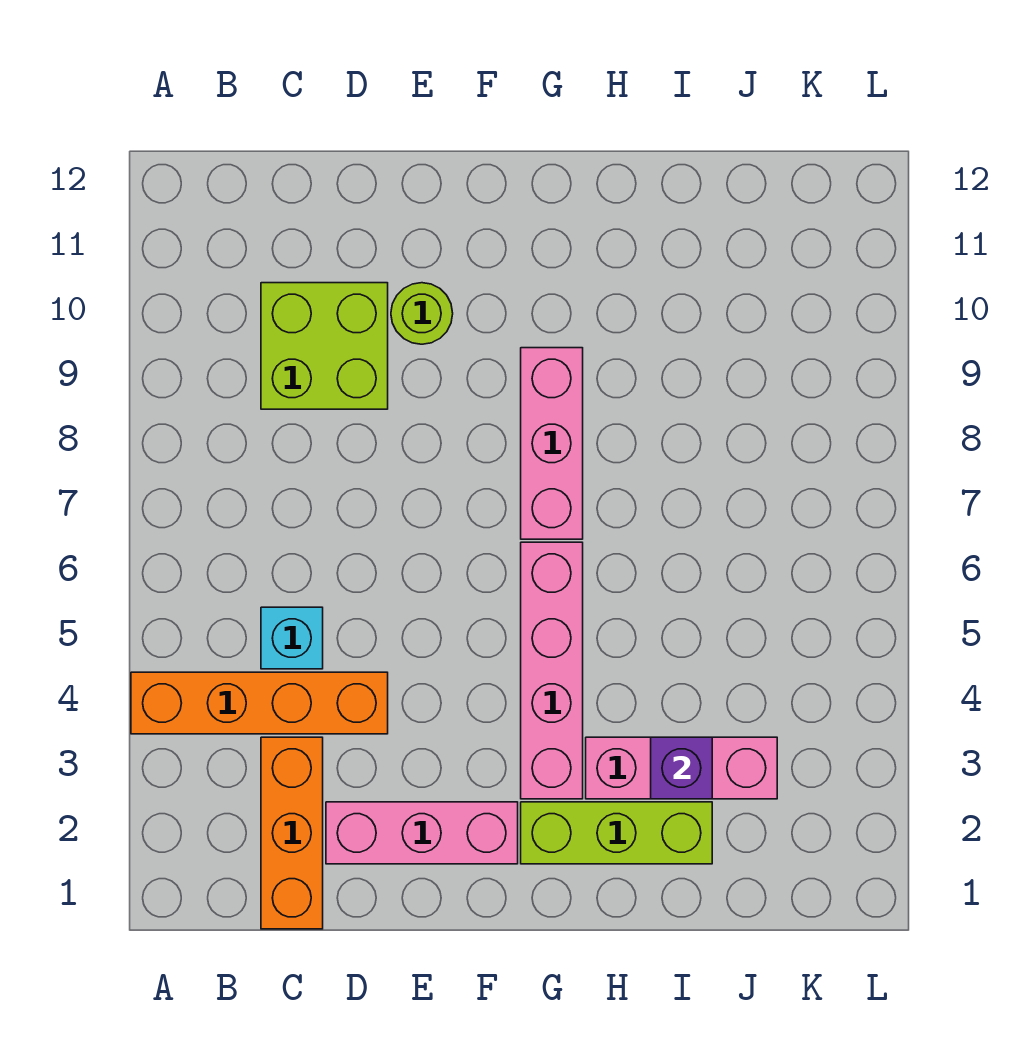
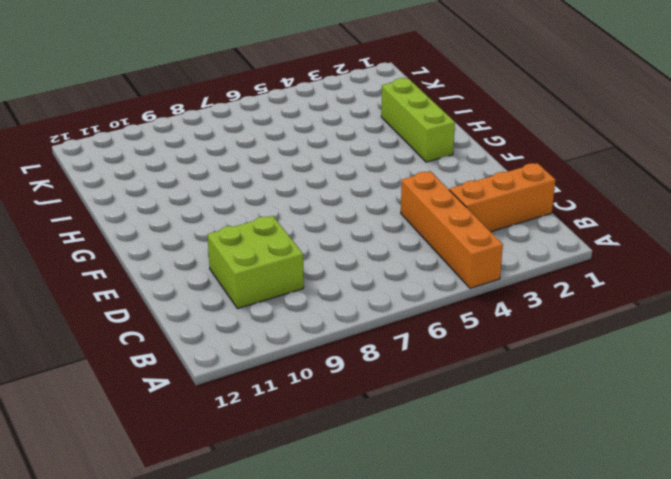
none -> cyan brick C5 level 1
none -> pink brick D2:F2 level 1

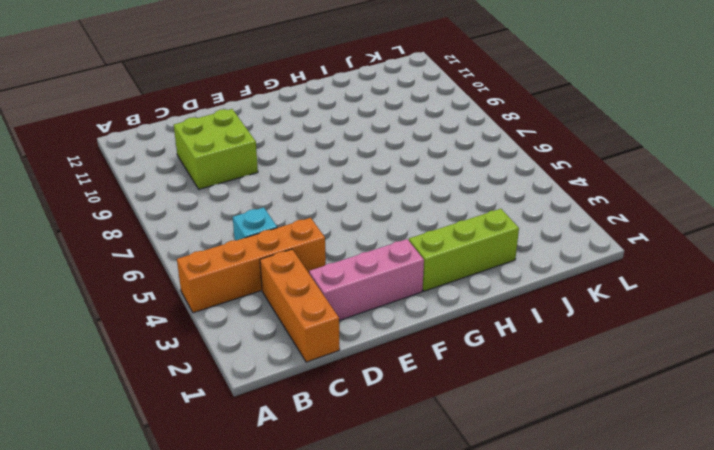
none -> lime round brick E10 level 1
none -> pink brick G3:G6 level 1

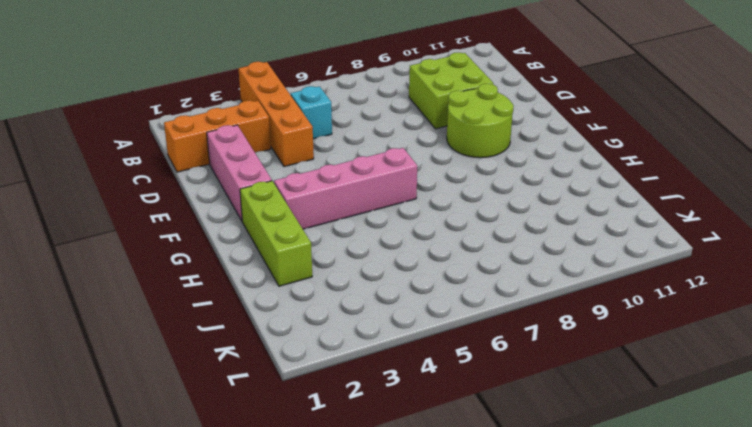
lime round brick E9:F10 level 1 -> lime round brick E10 level 1
none -> pink brick G7:G9 level 1
none -> pink brick H3:J3 level 1

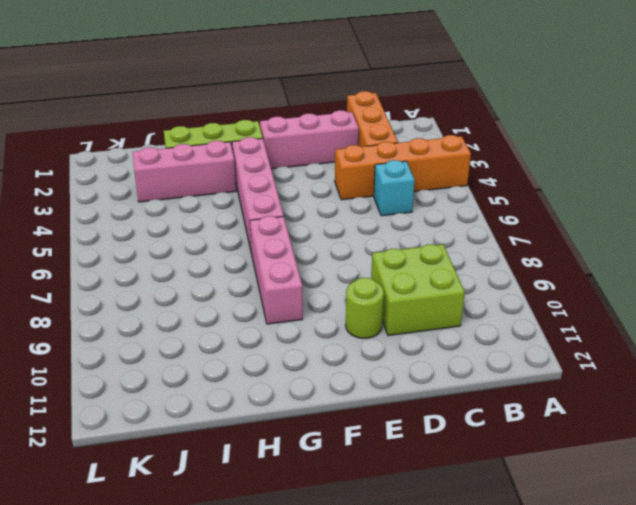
none -> purple brick I3 level 2

